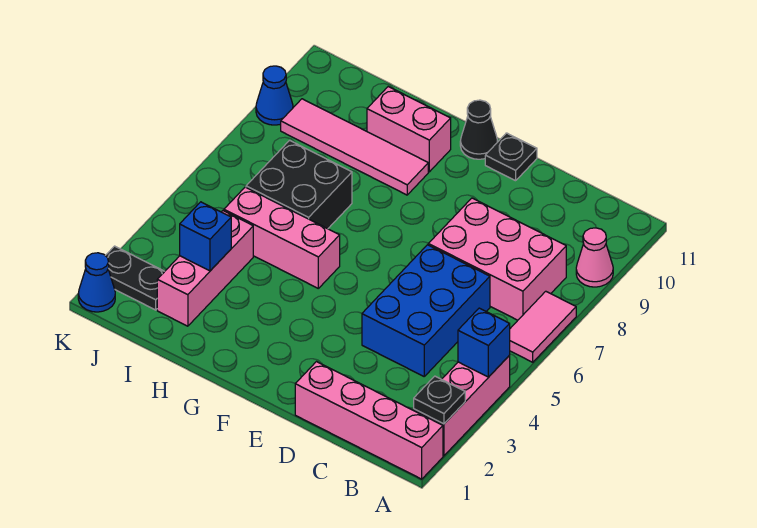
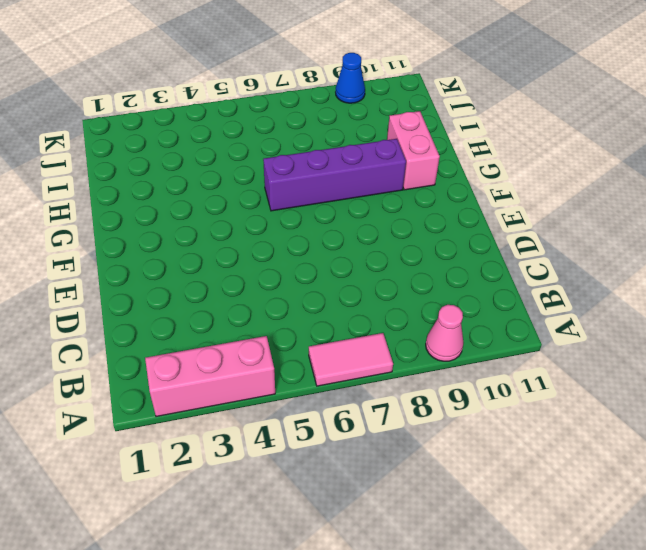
purple brick G6:G9 level 1 -> pink tile G9:J9 level 1
none -> pink brick A1:D1 level 1
none -> pink brick B7:D8 level 1
none -> blue brick C4:D6 level 1

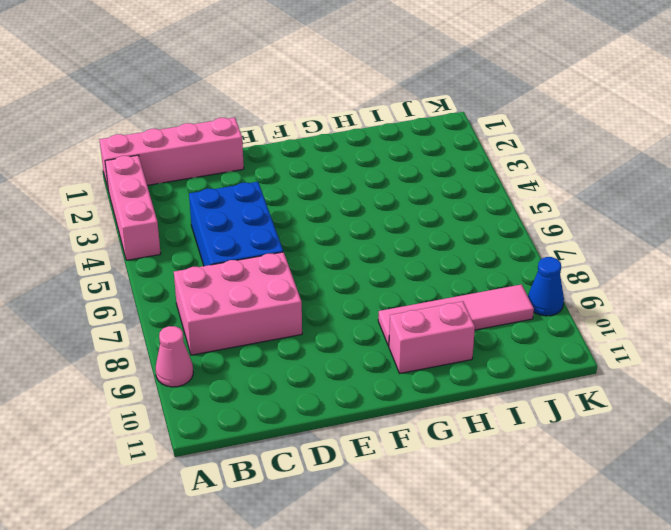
none -> pink tile A6:A7 level 1
none -> black plate E11 level 1
none -> black cone F11 level 1

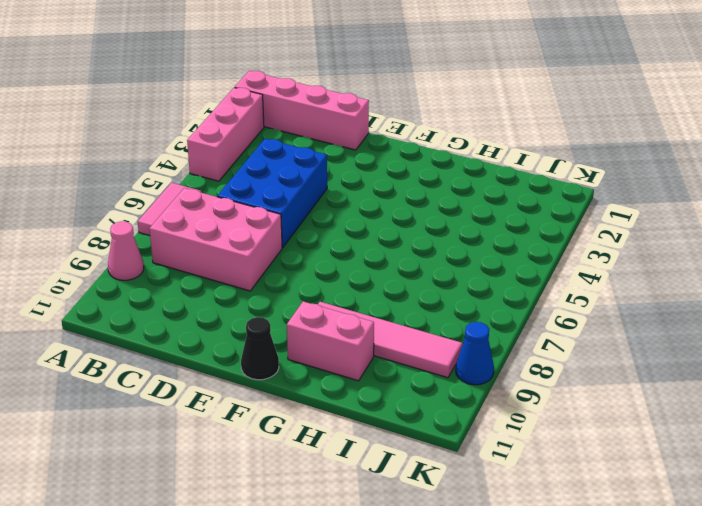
none -> black plate E11 level 1
none -> pink brick G5:I5 level 1
none -> black brick H6:I7 level 1

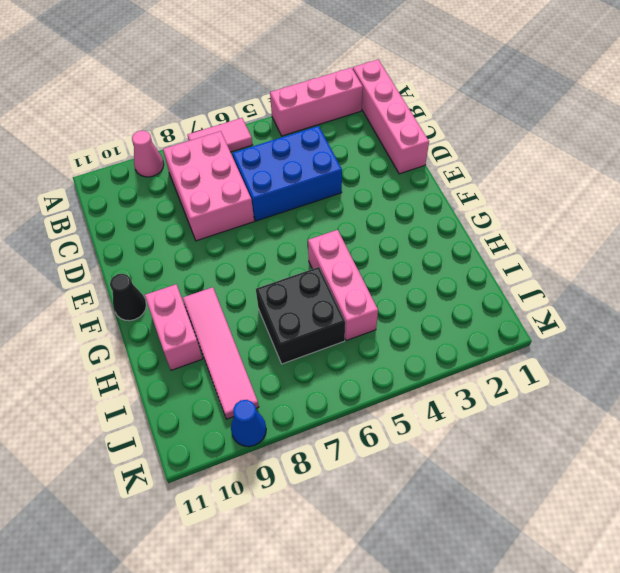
none -> black plate E11 level 1
none -> pink brick I2:I4 level 1
none -> black plate J2:K2 level 1

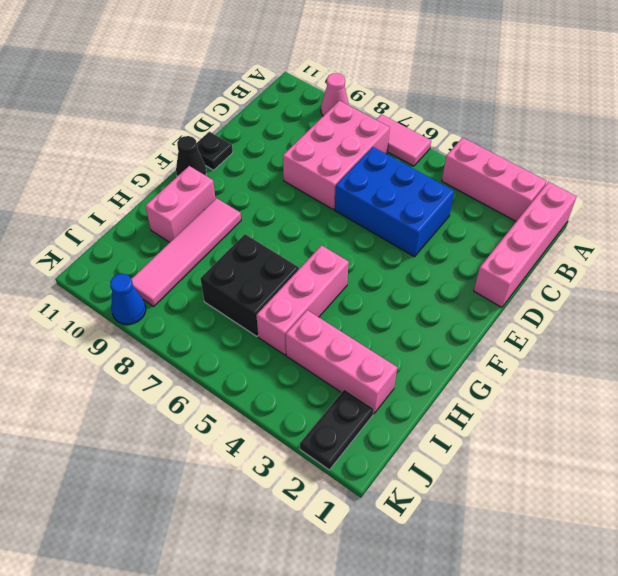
none -> blue cone K1 level 1
none -> black plate A2 level 2
none -> blue brick A4 level 2

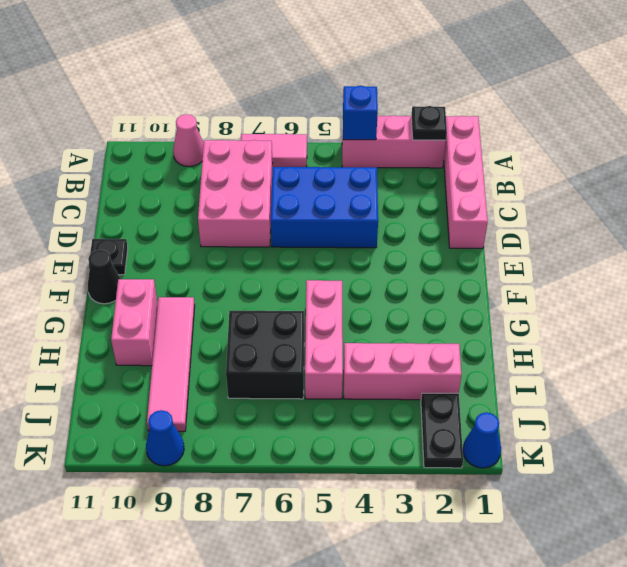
none -> blue brick I3 level 2

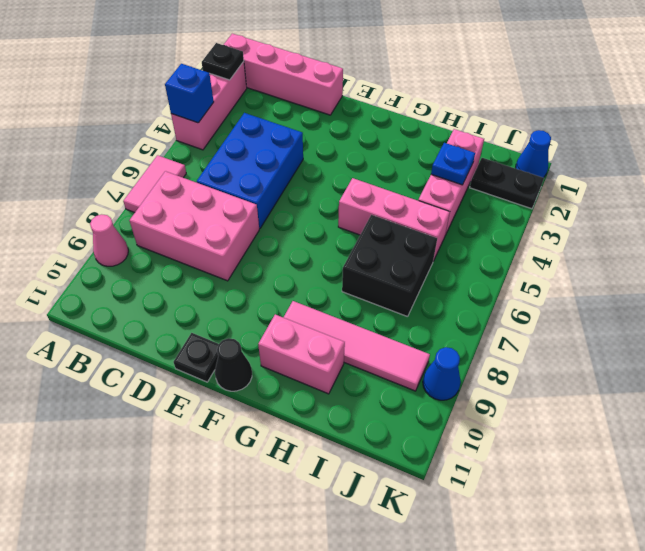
blue plate I3 level 2 -> blue brick I3 level 2

